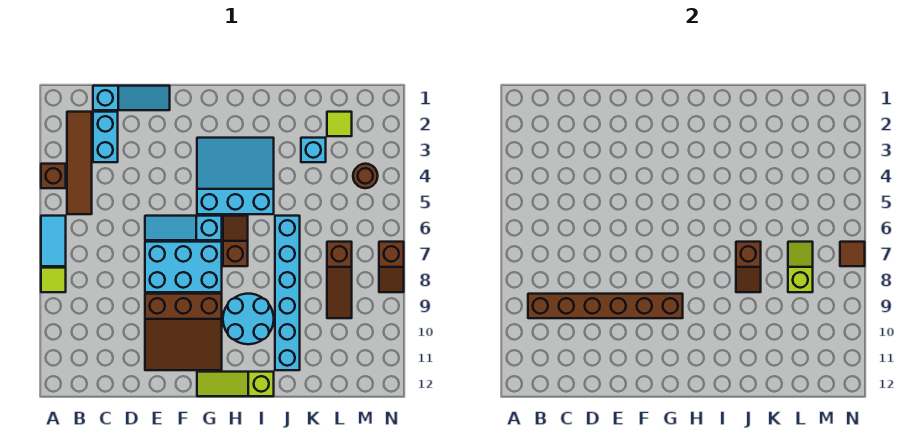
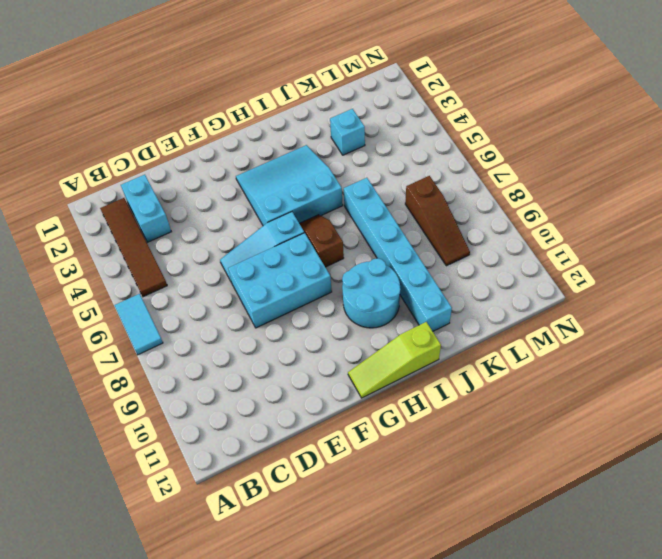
none -> brown brick A4 level 1
none -> lime tile A8 level 1
none -> cyan slope C1:E1 level 1 top C

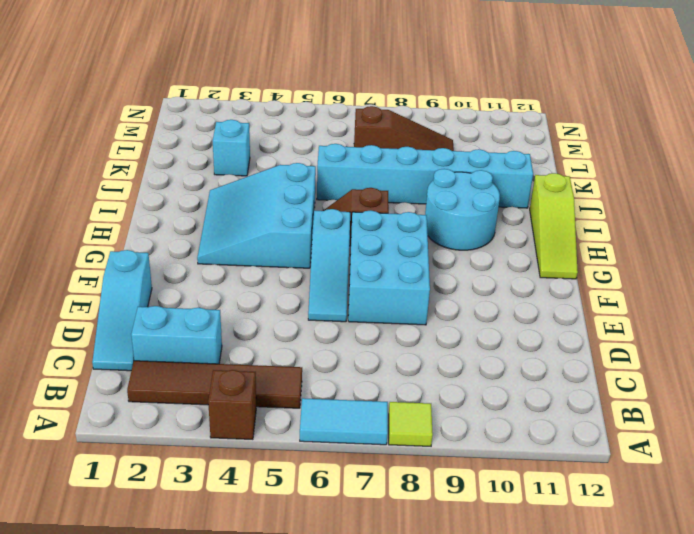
cyan slope C1:E1 level 1 top E -> cyan slope C1:E1 level 1 top C
none -> brown slope E9:G11 level 1 top 9
none -> lime tile L2 level 1
none -> brown round brick M4 level 1

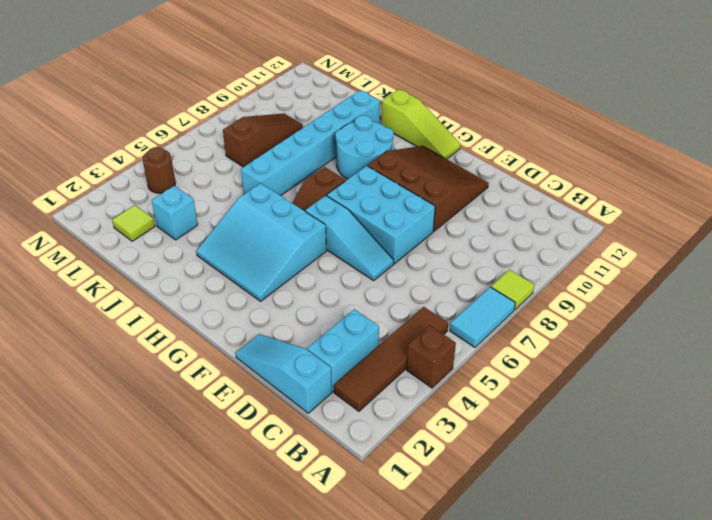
none -> brown slope N7:N8 level 1 top 7
none -> brown brick B9:G9 level 2
none -> brown slope J7:J8 level 2 top 7

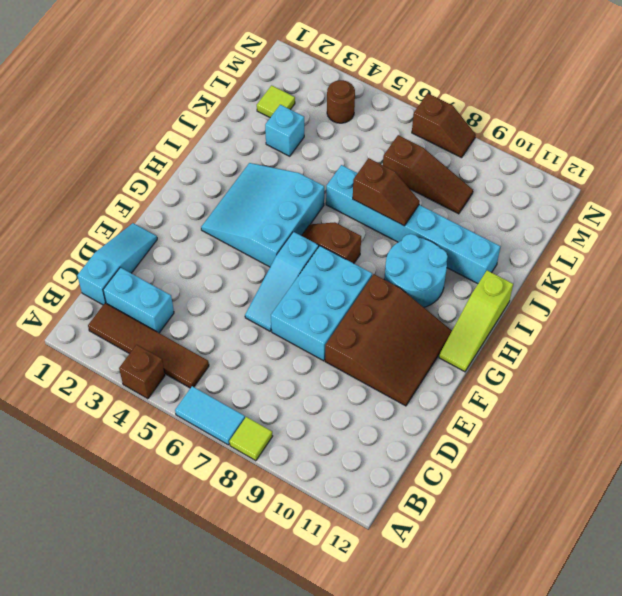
none -> brown brick B9:G9 level 2
none -> lime slope L7:L8 level 2 top 8
none -> brown tile N7 level 2

